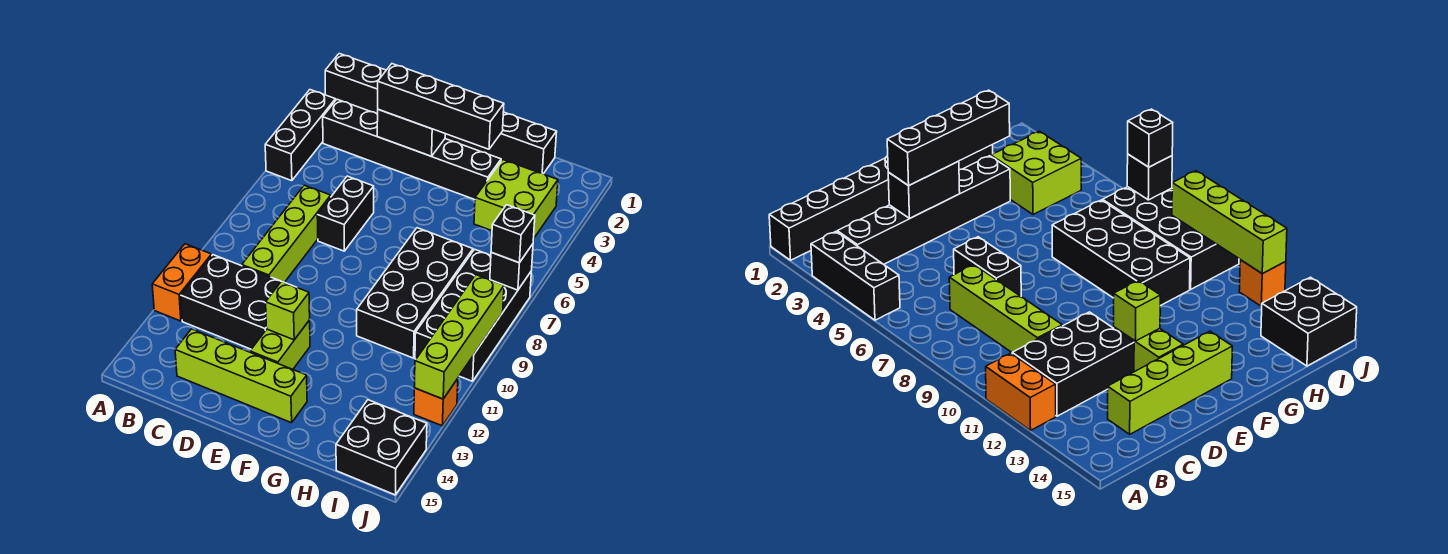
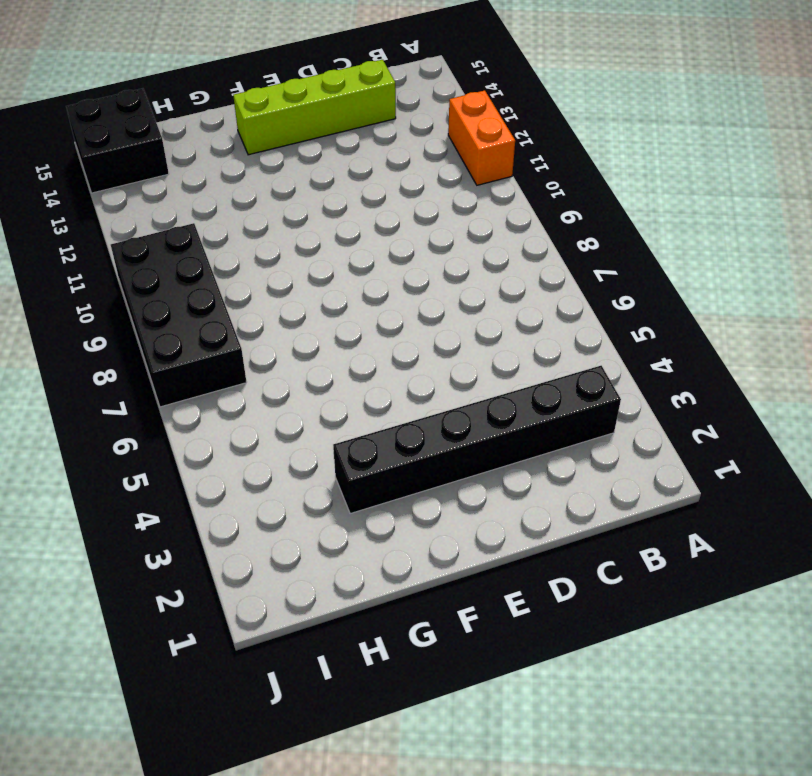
none -> black brick A1:H1 level 1
none -> black brick A3:A5 level 1
none -> black brick B11:D12 level 1

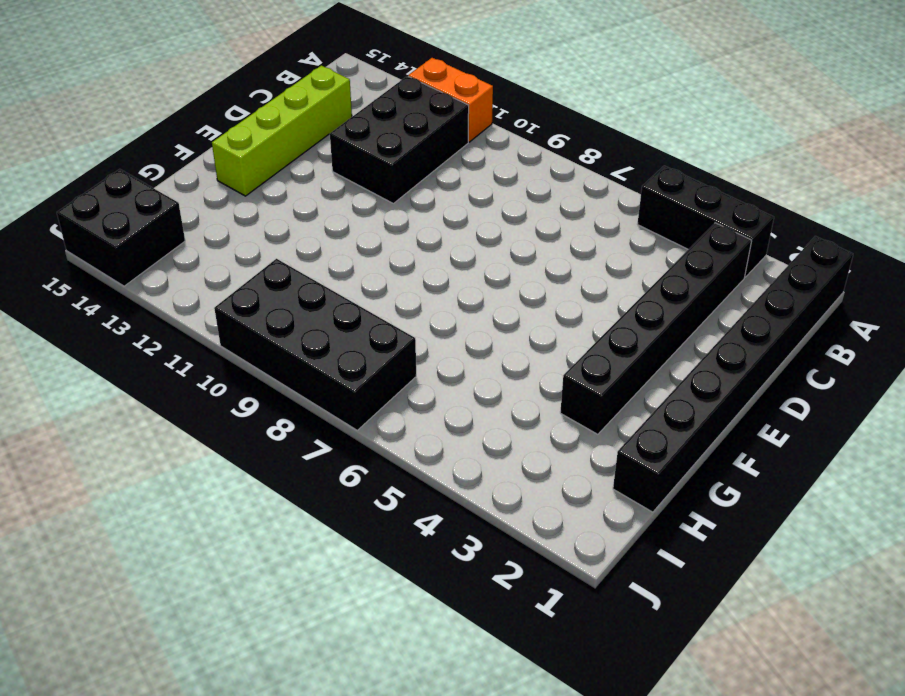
none -> lime brick C7:C10 level 1
none -> black brick D6:D7 level 1
none -> lime brick E12:E13 level 1

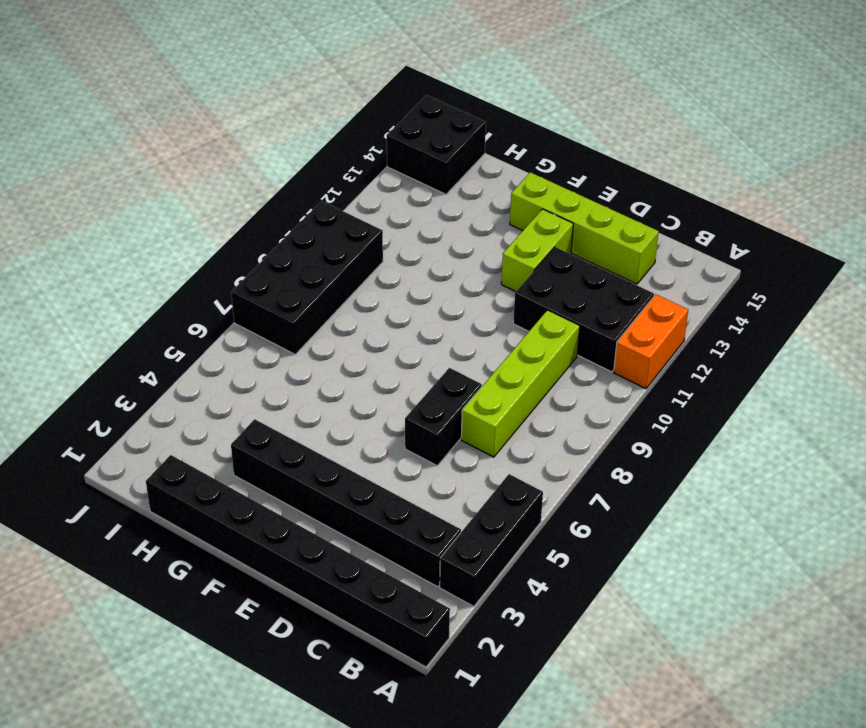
none -> black brick G7:H10 level 1
none -> lime brick H3:I4 level 1
none -> orange brick J12 level 1

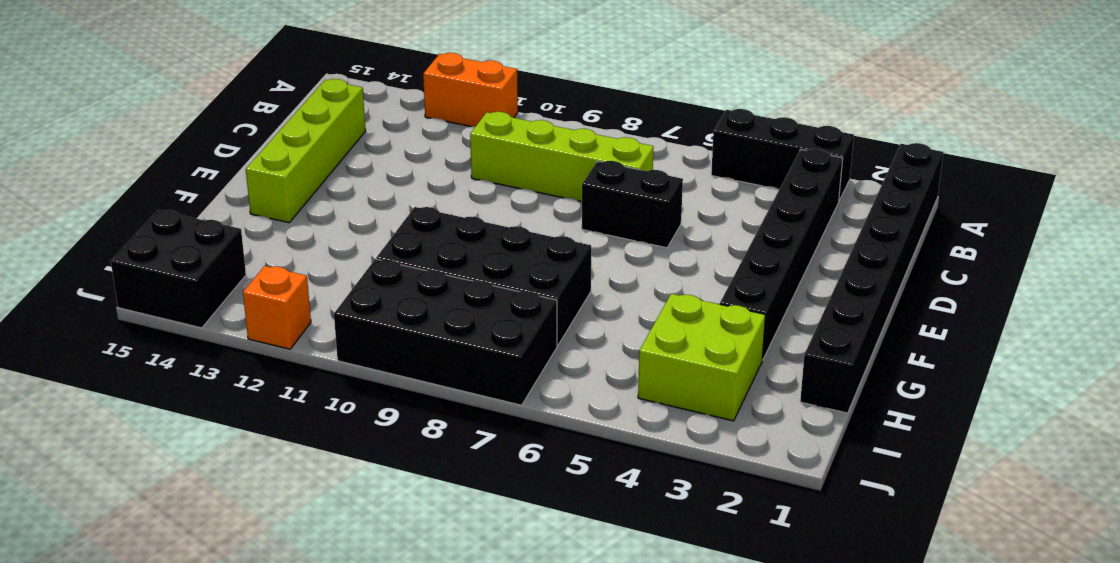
none -> black brick B11:D12 level 1
none -> lime brick E12:E13 level 1
none -> black brick D3:E3 level 2

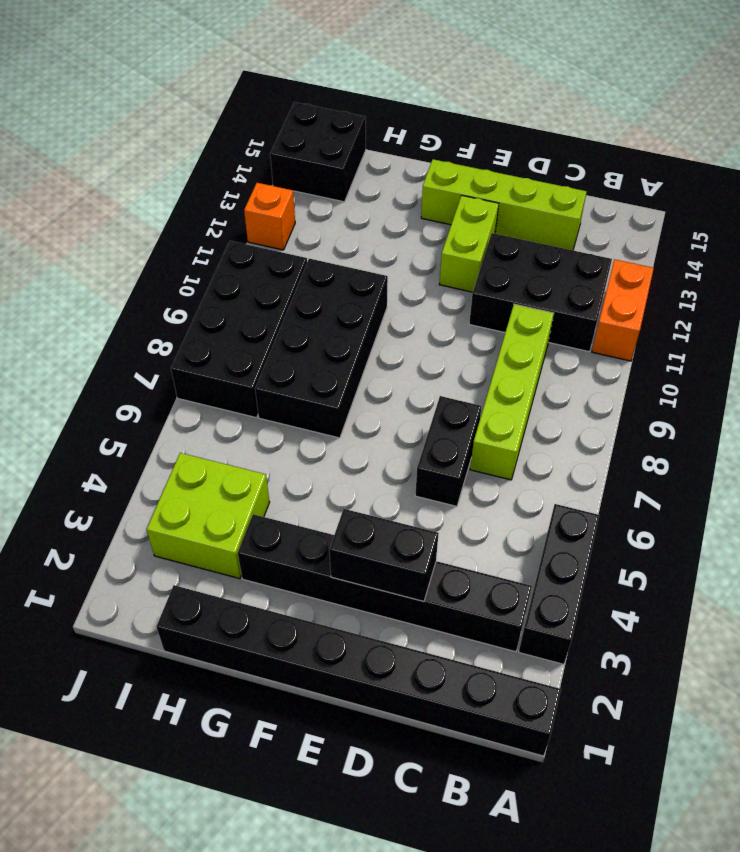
none -> lime brick E12 level 2
none -> black brick J7 level 2
none -> lime brick J9:J12 level 2

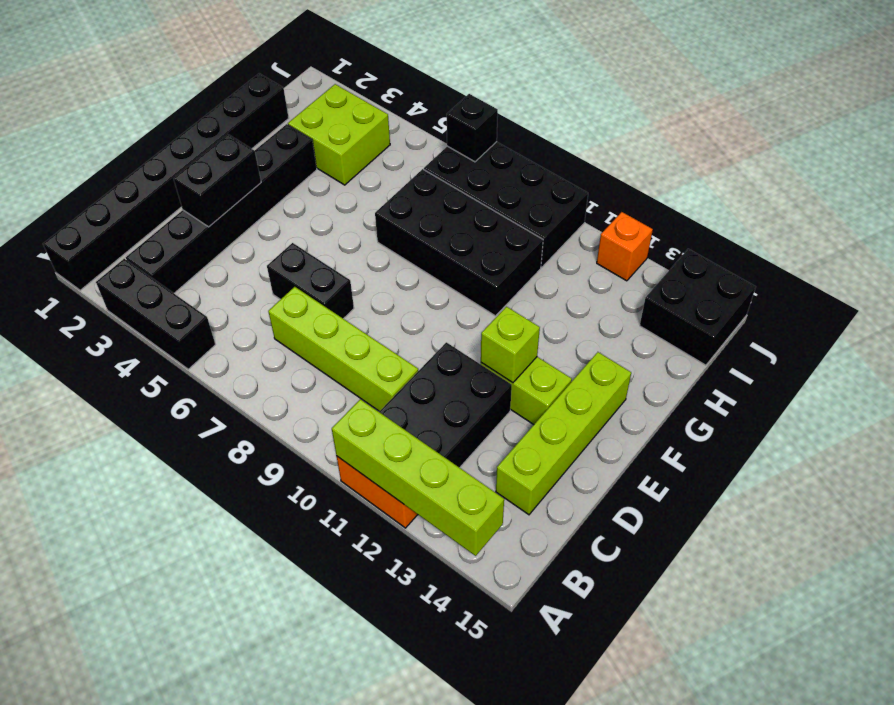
lime brick A11:A14 level 2 -> lime brick J9:J12 level 2
none -> black brick D3:G3 level 3
none -> black brick J7 level 3

